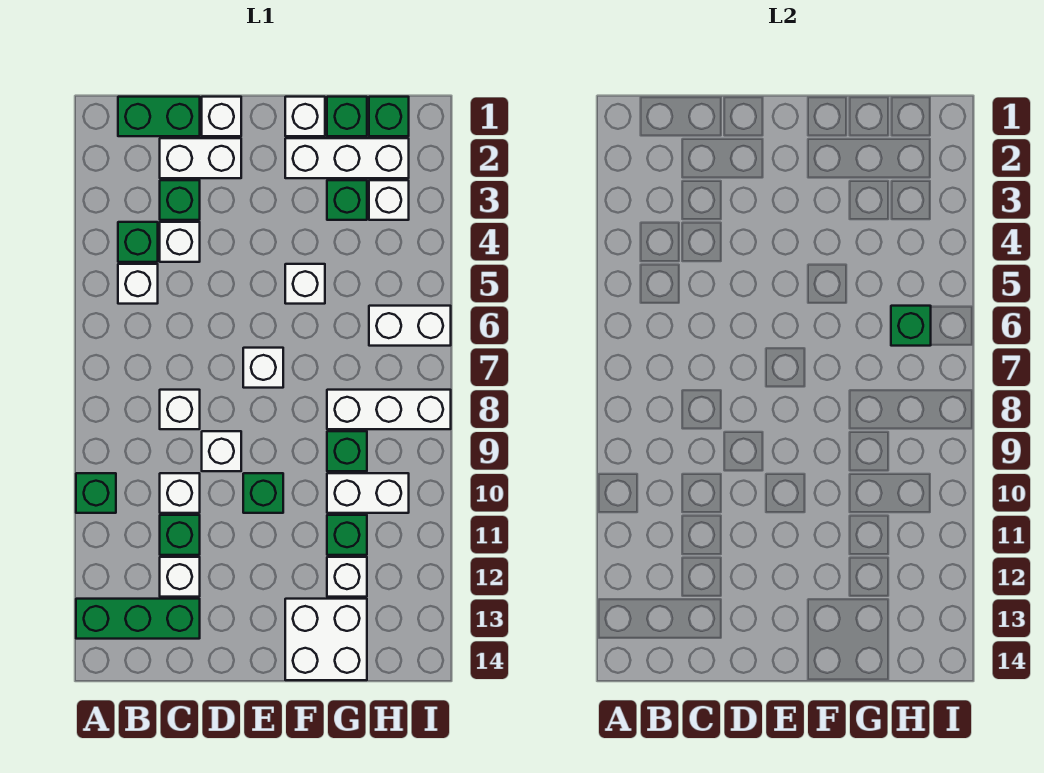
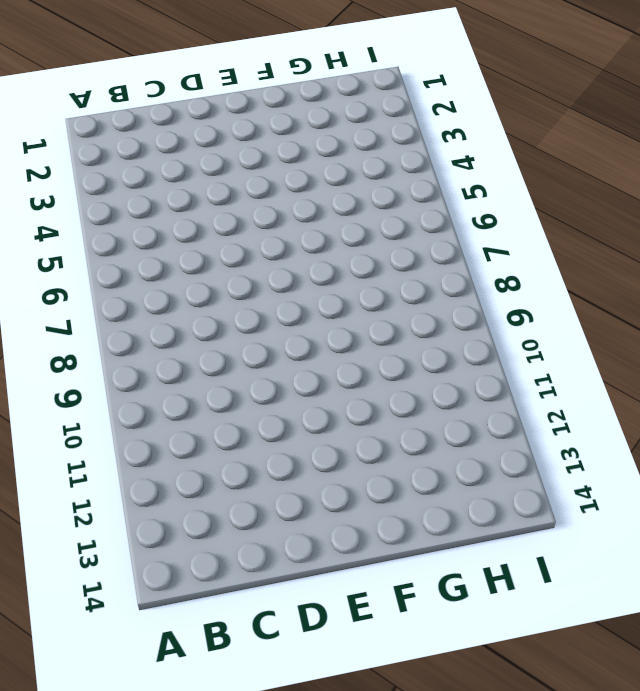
none -> green brick A10 level 1
none -> green brick A13:C13 level 1
none -> green brick B1:C1 level 1
none -> green brick B4 level 1

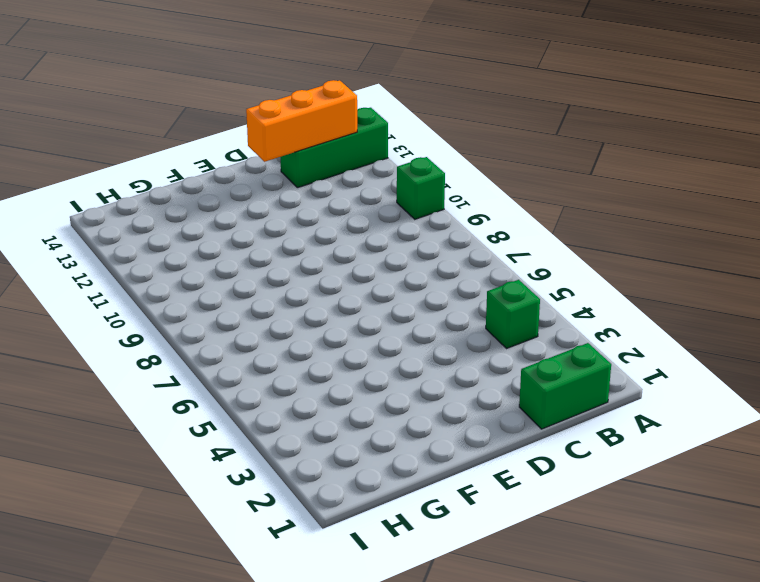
orange brick B13:D13 level 2 -> none
none -> white brick B5 level 1
none -> white brick C2:D2 level 1
none -> green brick C3 level 1
none -> white brick C4 level 1

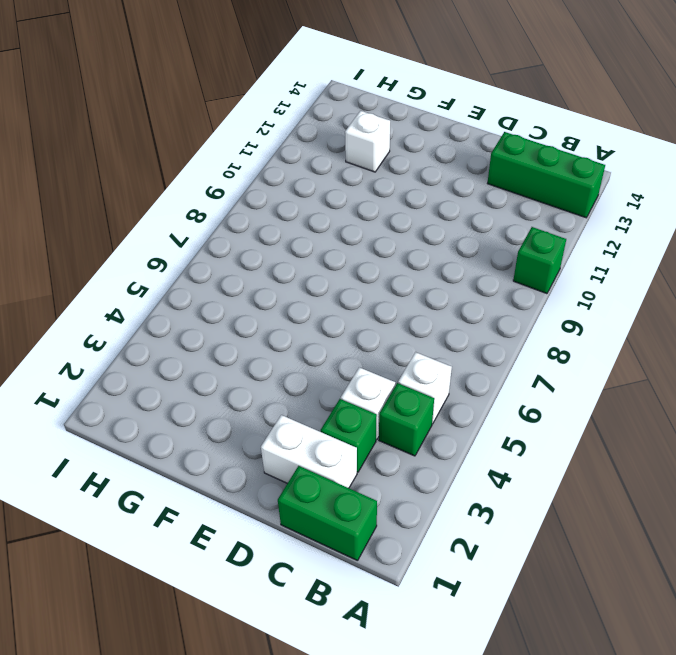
none -> white brick C8 level 1
none -> white brick C10 level 1
none -> green brick C11 level 1
none -> white brick C12 level 1

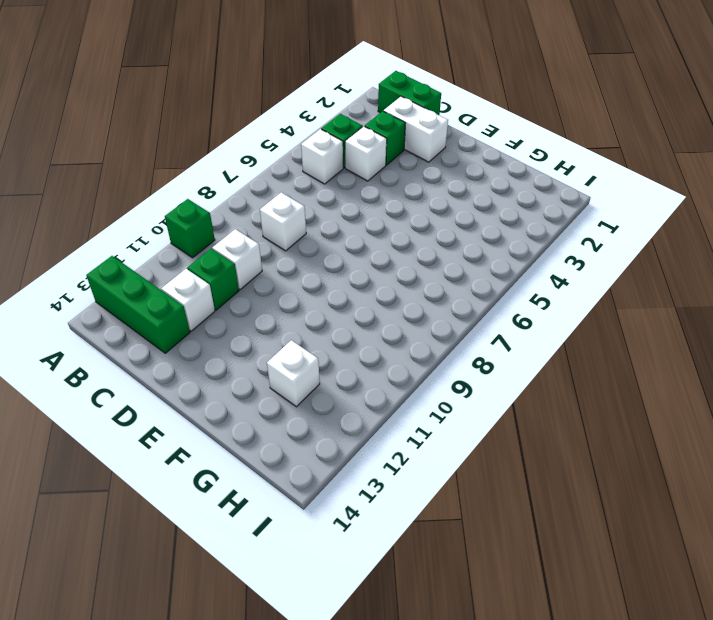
none -> white brick D1 level 1
none -> white brick D9 level 1
none -> white brick E7 level 1
none -> green brick E10 level 1

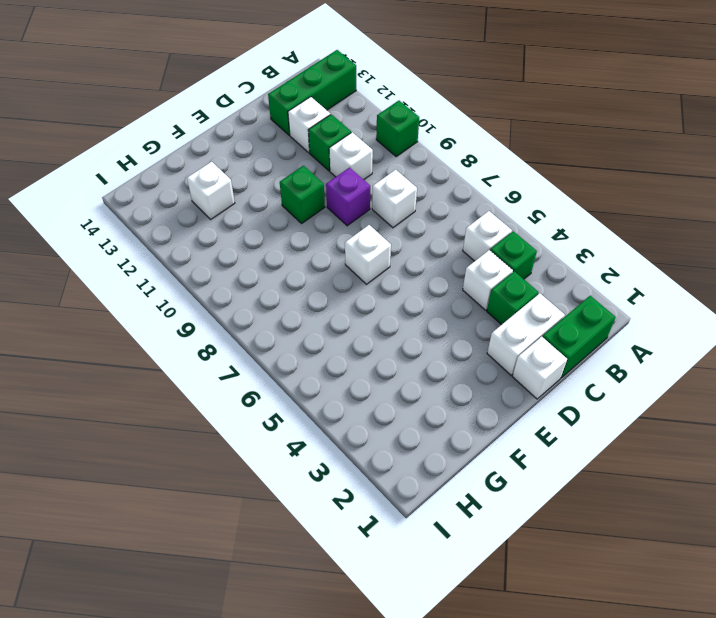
purple brick D9 level 1 -> white brick D9 level 1
none -> white brick F1 level 1
none -> white brick F2:H2 level 1
none -> white brick F5 level 1
none -> white brick F13:G14 level 1

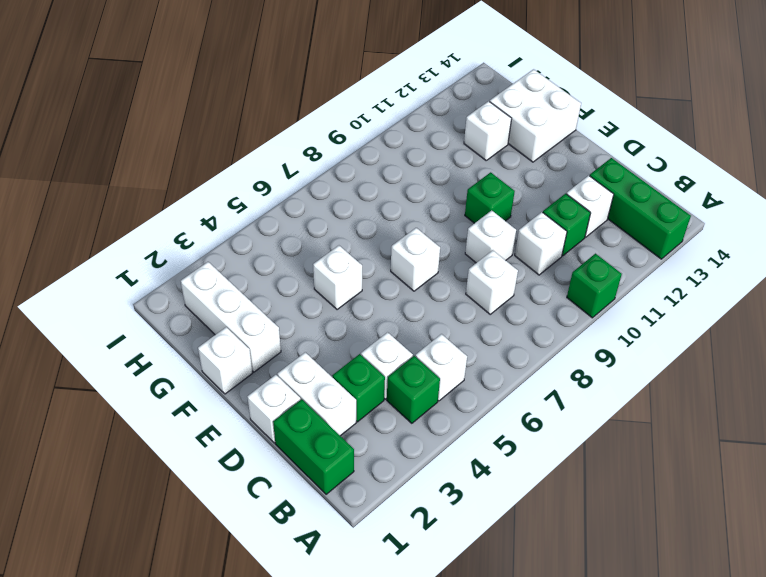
none -> green brick G1 level 1
none -> green brick G3 level 1
none -> white brick G8:I8 level 1
none -> green brick G9 level 1

